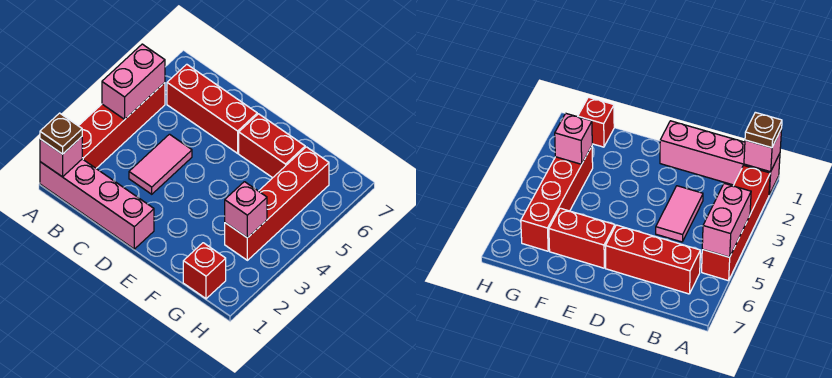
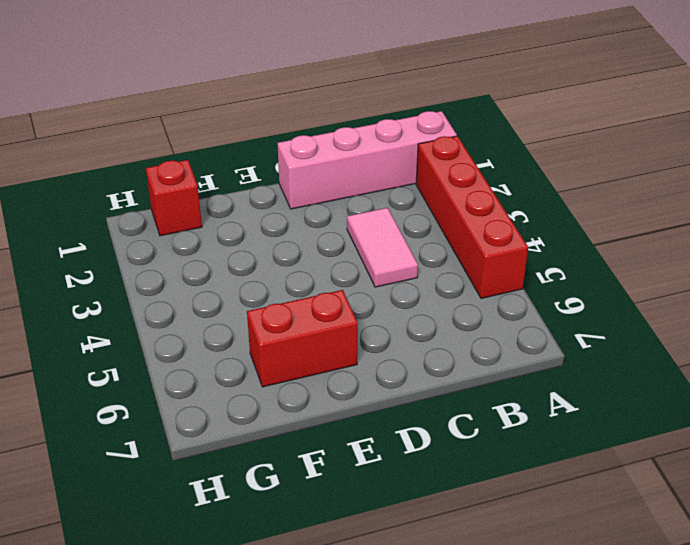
none -> red brick B6:D6 level 1
none -> red brick G3:G6 level 1

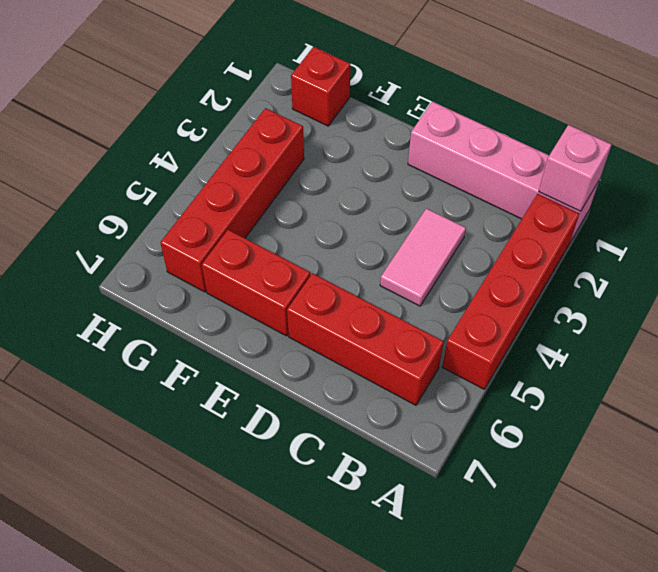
none -> pink brick A4:A5 level 2
none -> pink brick G3 level 2

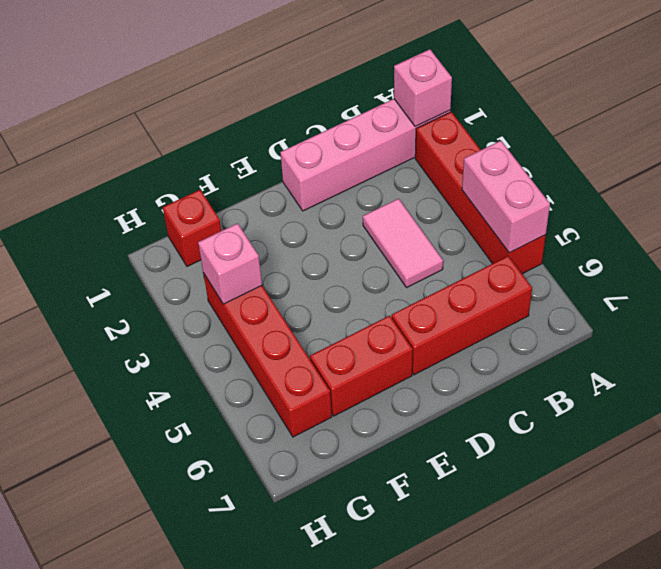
none -> brown plate A1 level 3

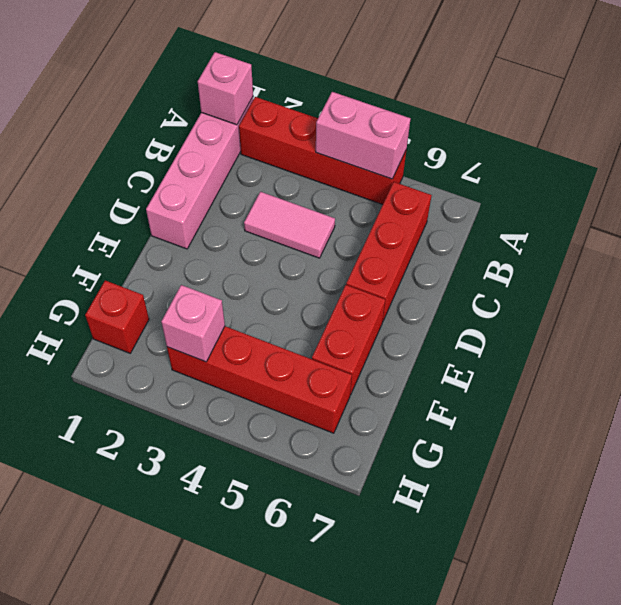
none -> brown plate A1 level 3

